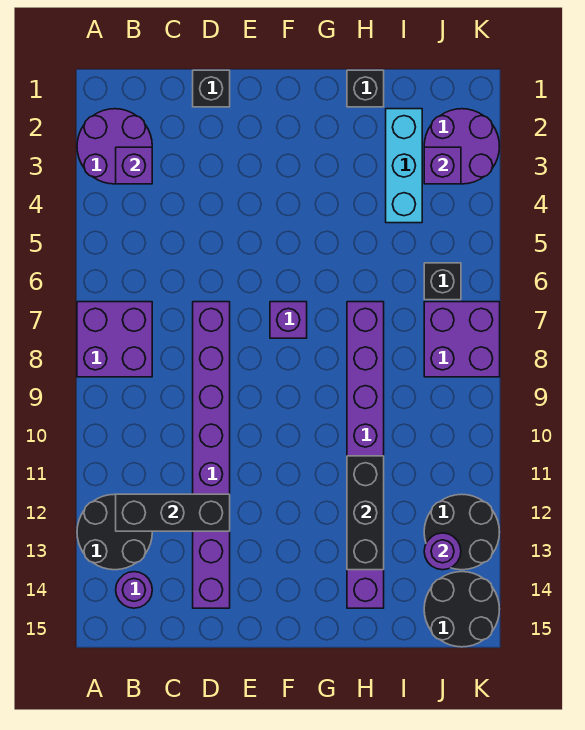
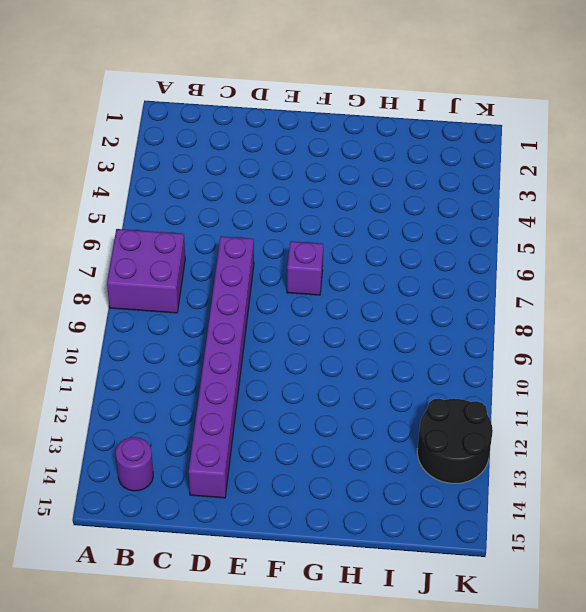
none -> purple round brick A2:B3 level 1
none -> black round brick A12:B13 level 1
none -> black brick D1 level 1

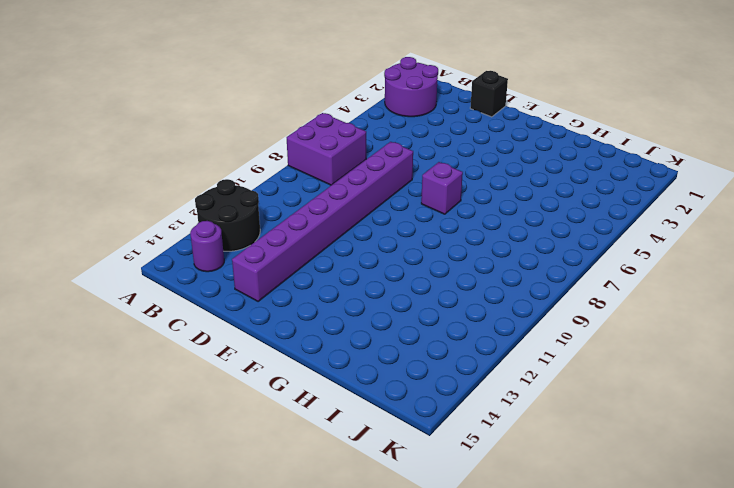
none -> black brick H1 level 1
none -> purple brick H7:H14 level 1
none -> cyan brick I2:I4 level 1

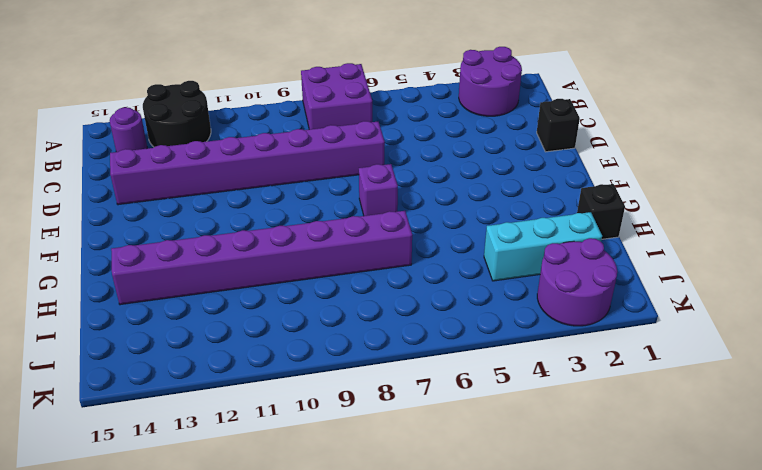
none -> black brick J6 level 1
none -> purple brick J7:K8 level 1
none -> black round brick J12:K13 level 1

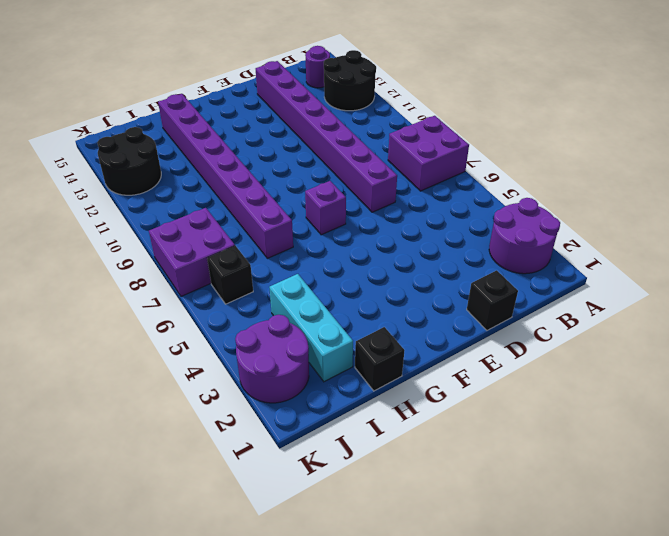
none -> black round brick J14:K15 level 1
none -> purple brick B3 level 2
none -> black brick B12:D12 level 2

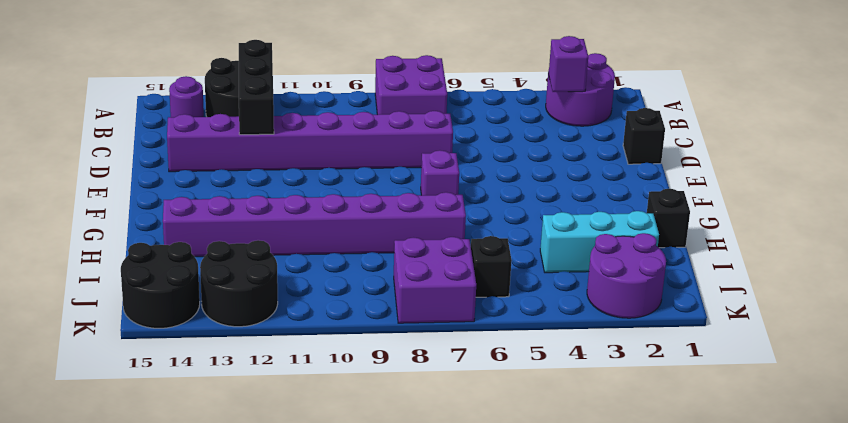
none -> black brick H11:H13 level 2
none -> purple brick J3 level 2
none -> purple round brick J13 level 2

